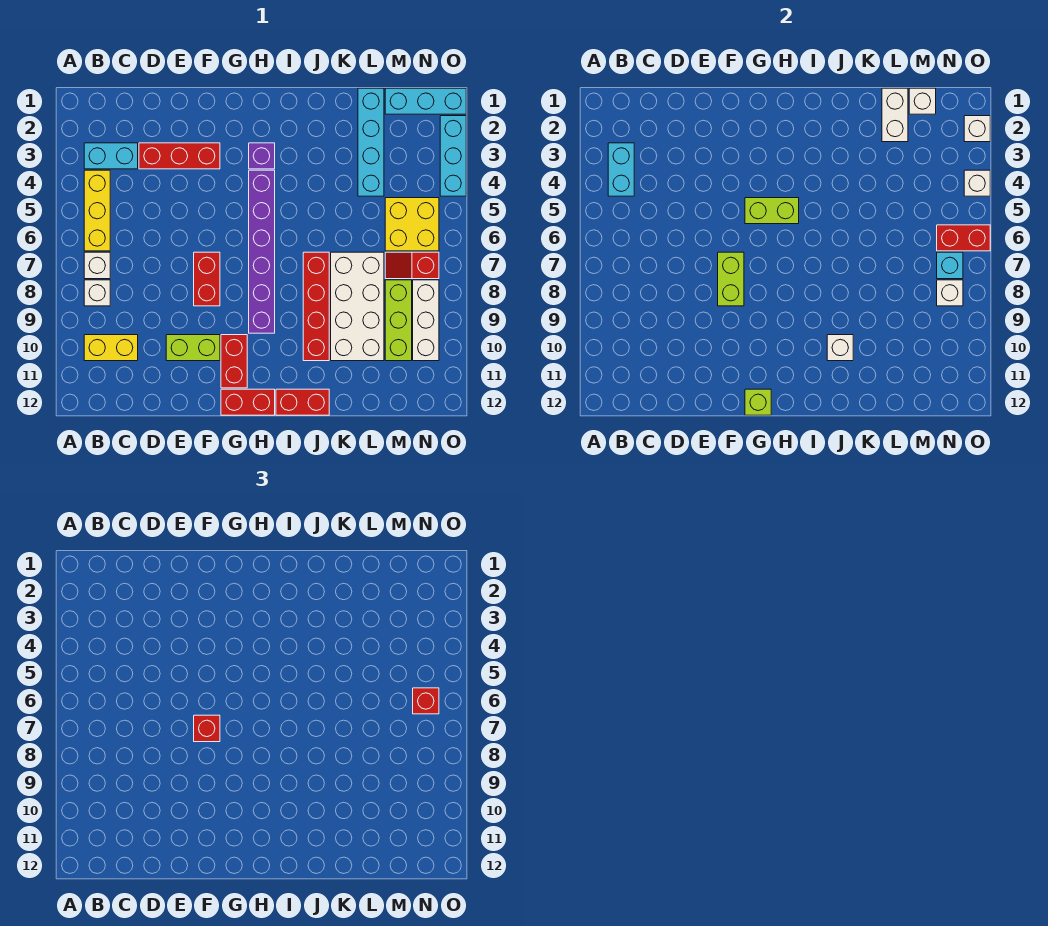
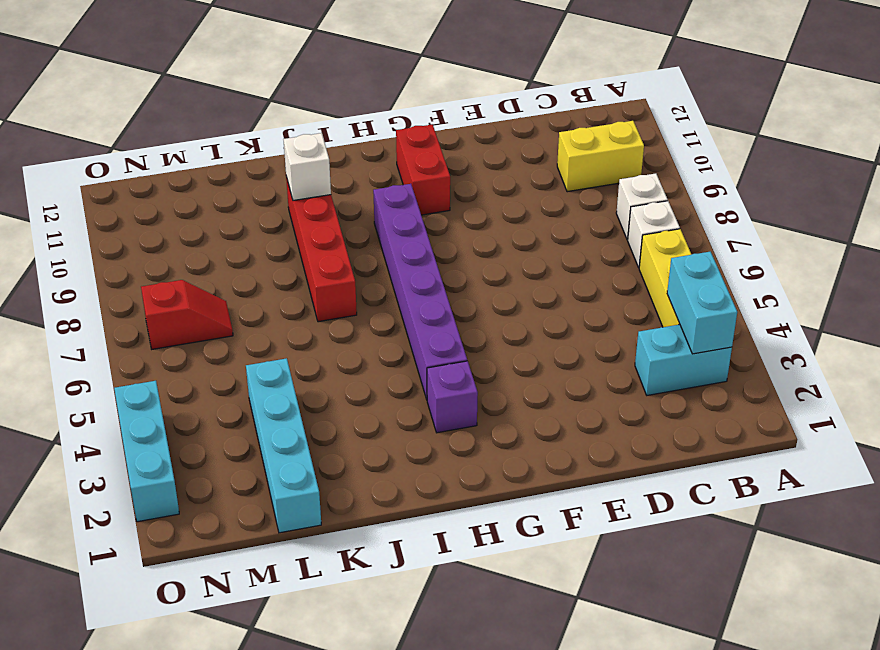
none -> red brick D3:F3 level 1
none -> lime brick E10:F10 level 1
none -> red brick F7:F8 level 1
none -> red brick G12:H12 level 1

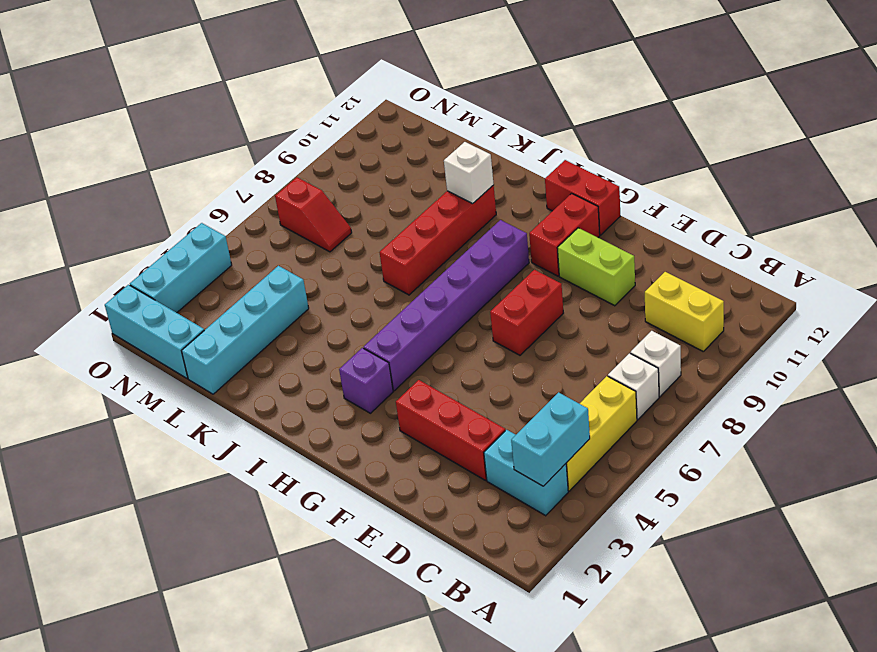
none -> red brick I12:J12 level 1
none -> white brick K7:L10 level 1
none -> yellow brick M5:N6 level 1
none -> lime brick M8:M10 level 1

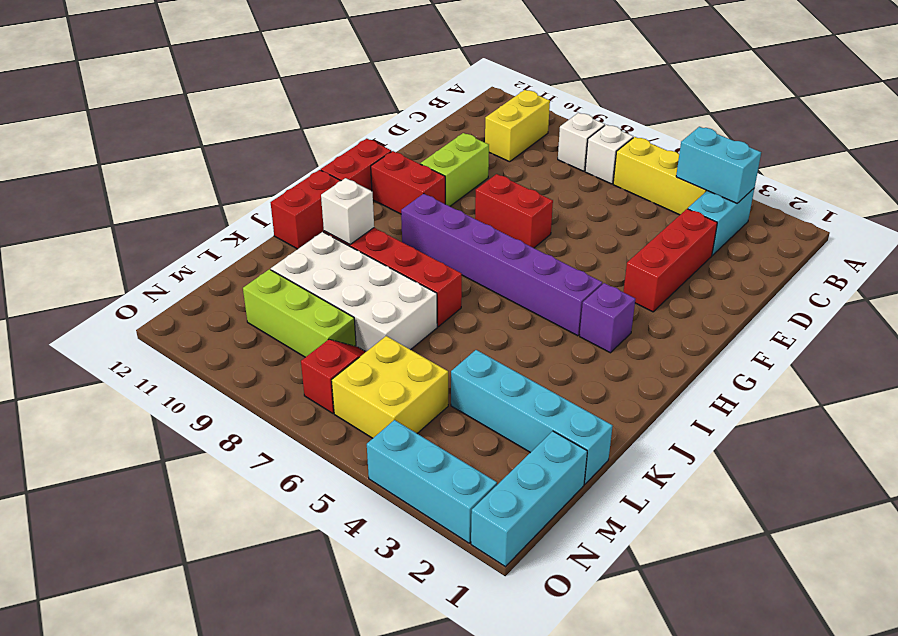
none -> white brick N8:N10 level 1
none -> lime brick F7:F8 level 2
none -> lime brick G5:H5 level 2
none -> lime brick G12 level 2

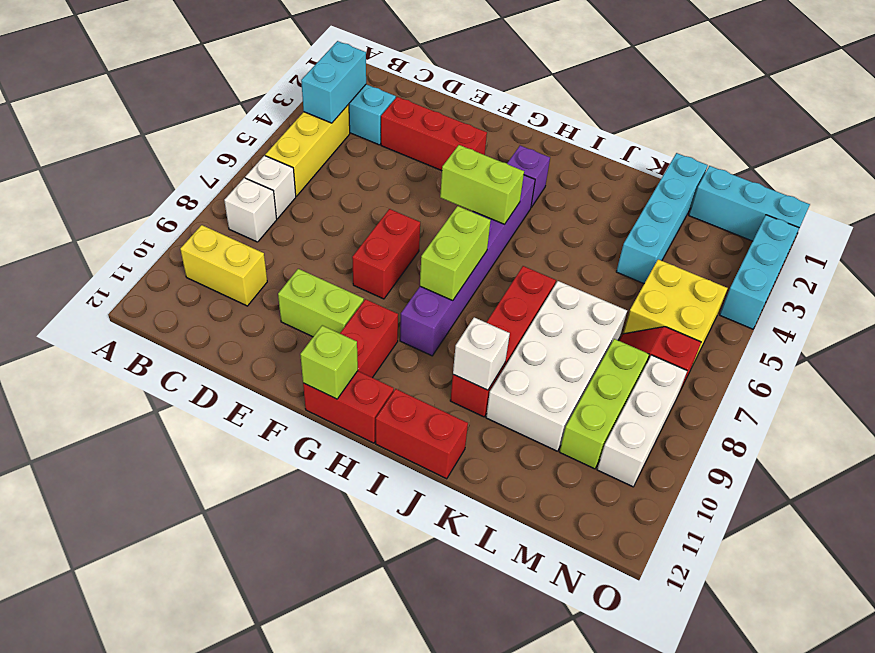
lime brick H7:H8 level 2 -> lime brick F7:F8 level 2
none -> white brick L1:L2 level 2
none -> white brick M1 level 2
none -> red brick N6:O6 level 2
none -> cyan brick N7 level 2

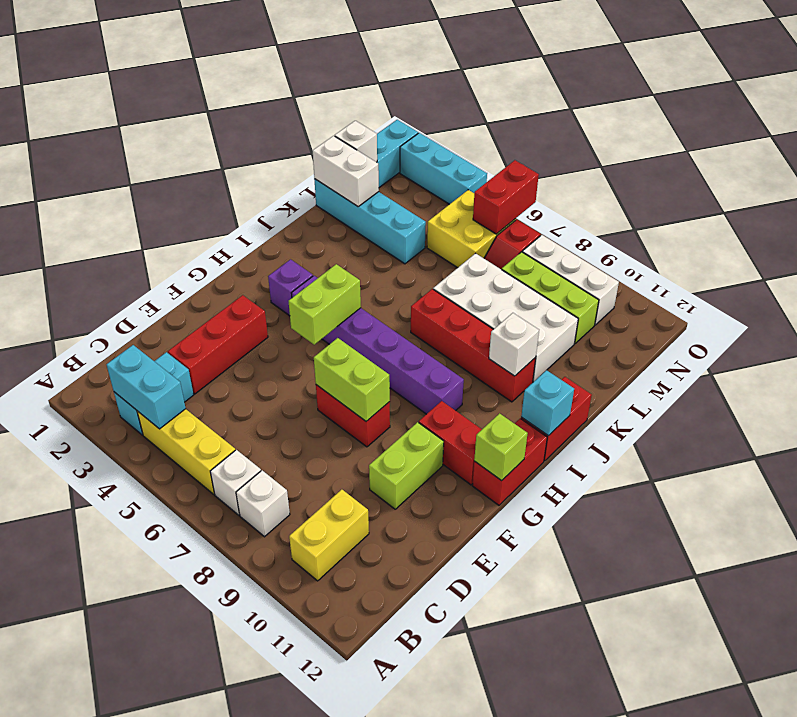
cyan brick I12 level 2 -> cyan brick N7 level 2
none -> white brick N8 level 2
none -> white brick O2 level 2
none -> white brick O4 level 2
none -> red brick F7 level 3

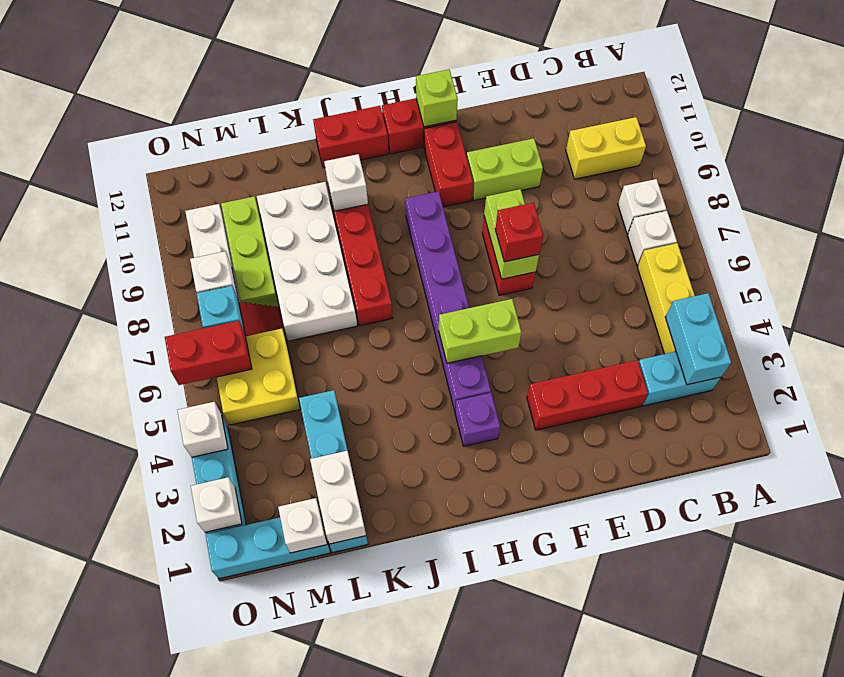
none -> red brick N6 level 3

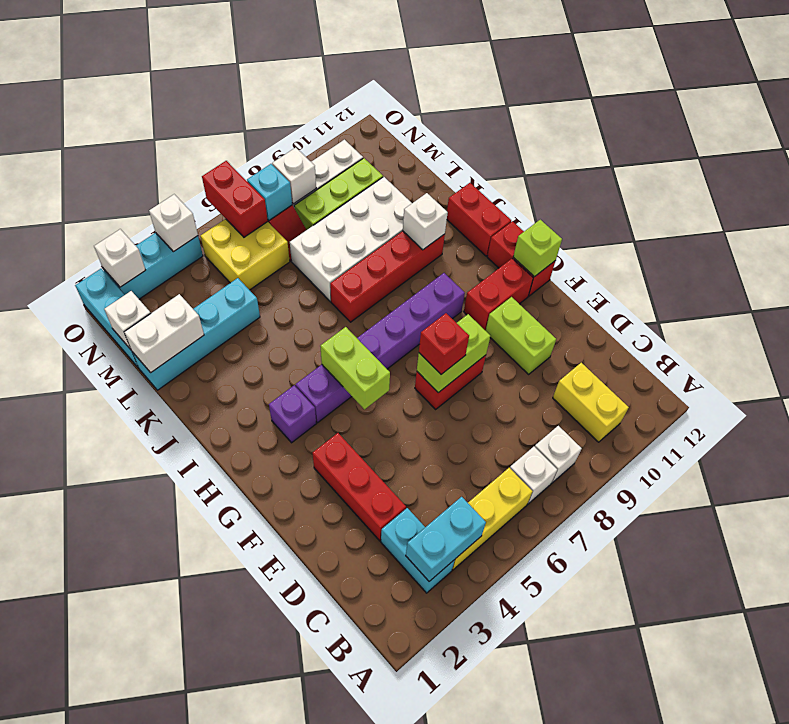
none -> red brick N6 level 3

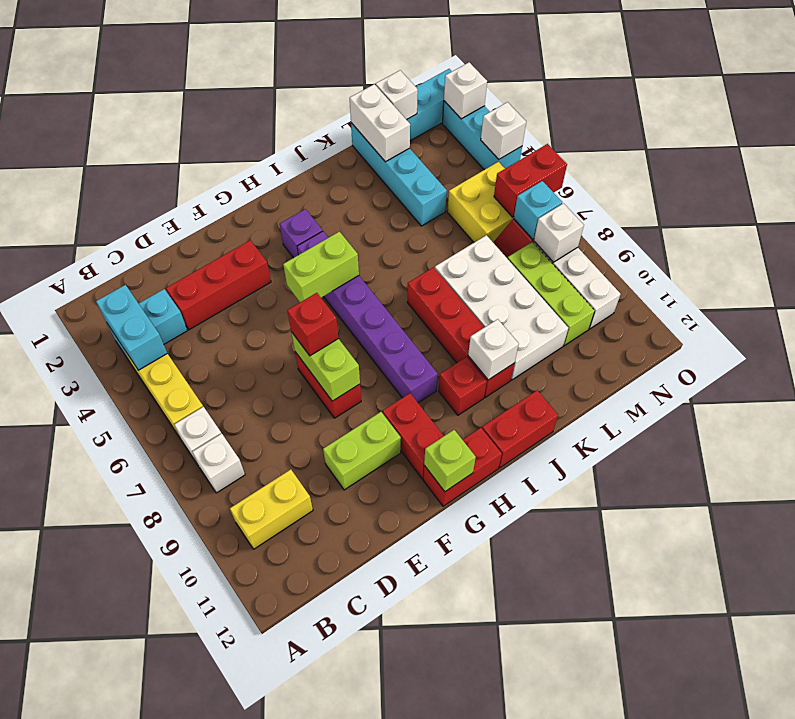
red brick I10 level 1 -> red brick N6 level 3

